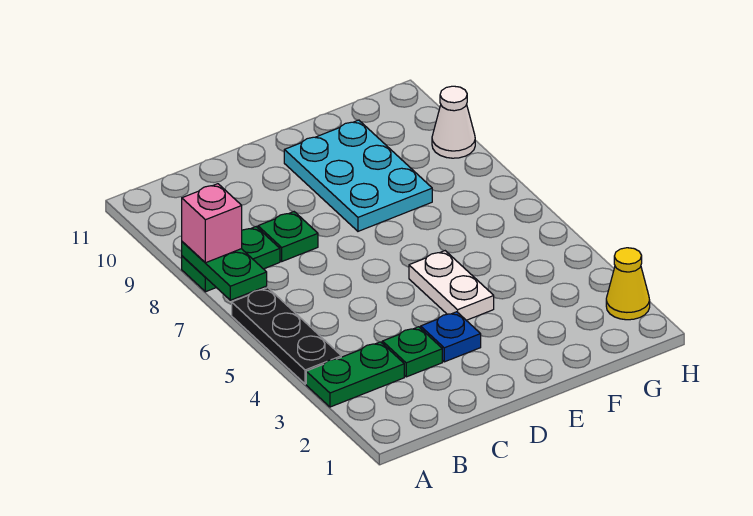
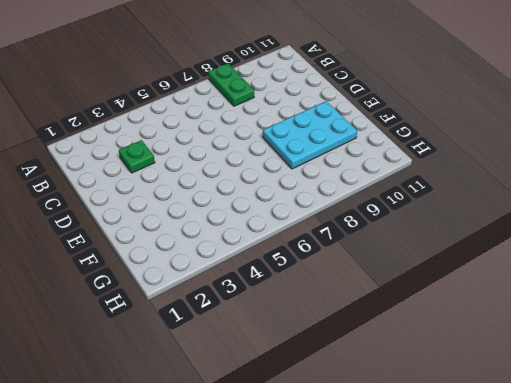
none -> green plate A3:B3 level 1
none -> black plate A4:A6 level 1
none -> green plate C8 level 1

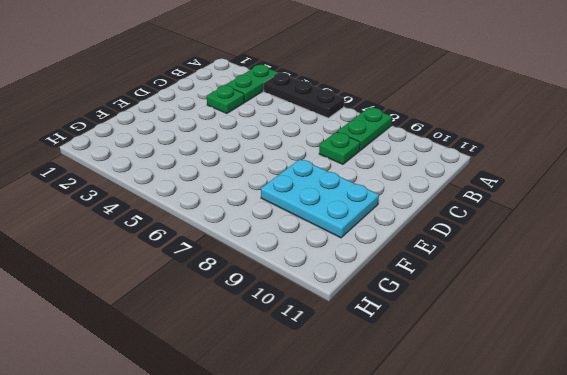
none -> blue plate D3 level 1
none -> white plate E4:E5 level 1
none -> yellow cone H2 level 1

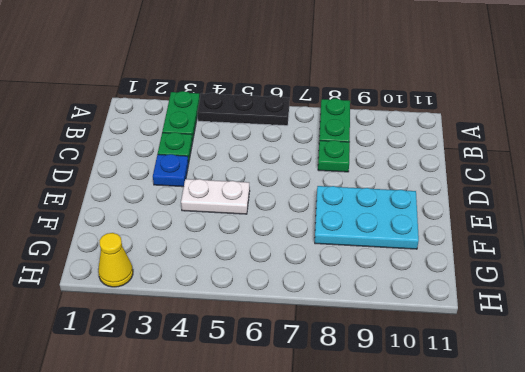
none -> white cone H9 level 1
none -> green plate A7:A8 level 2
none -> pink brick A8 level 3

